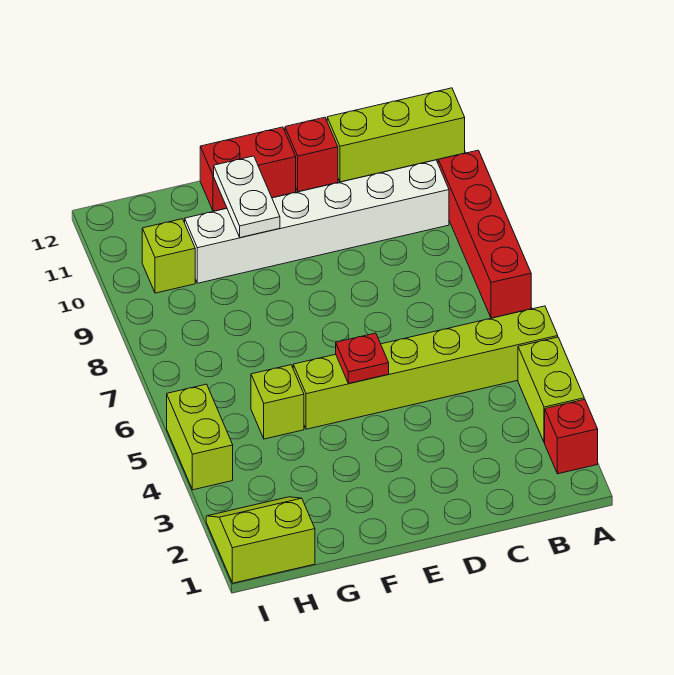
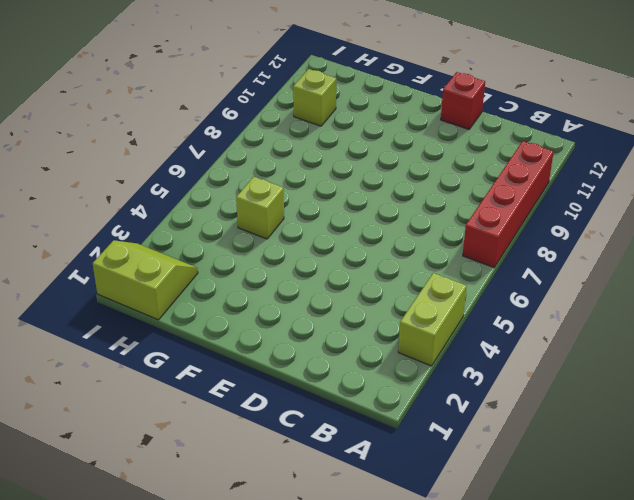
none -> red brick A2 level 1
none -> lime brick A5:F5 level 1
none -> lime brick A12:C12 level 1

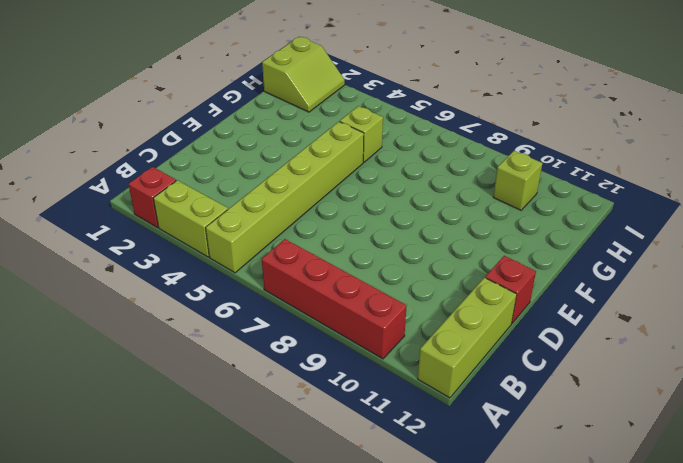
none -> white brick B10:G10 level 1
none -> red brick E12:F12 level 1
none -> lime brick I4:I5 level 1

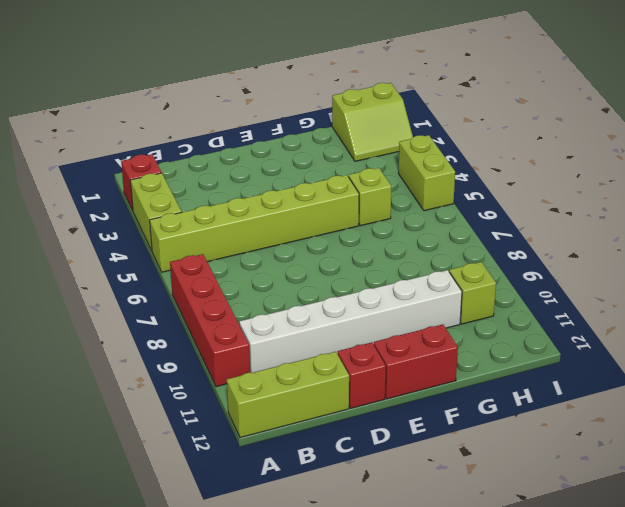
none -> red plate E5 level 2
none -> white plate F10:F11 level 2

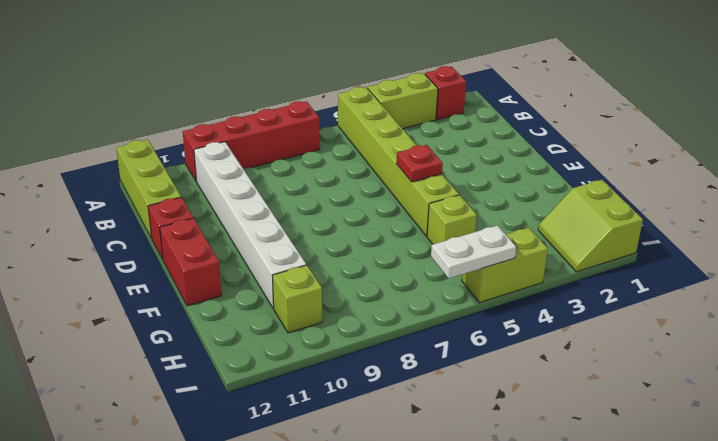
white plate I5:I6 level 2 -> white plate F10:F11 level 2

